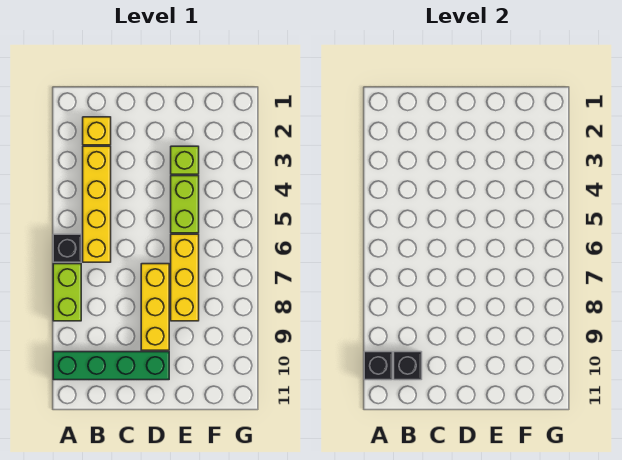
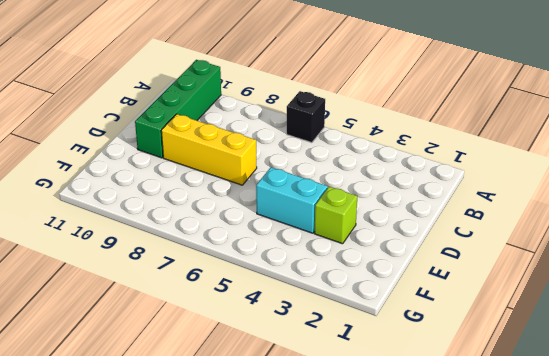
cyan brick E4:E5 level 1 -> lime brick E4:E5 level 1
none -> lime brick A7:A8 level 1
none -> yellow brick B2 level 1

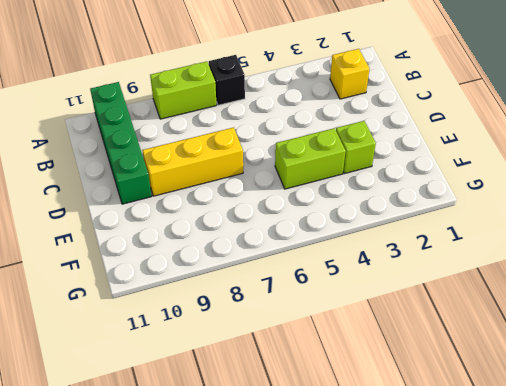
none -> yellow brick B3:B6 level 1
none -> yellow brick E6:E8 level 1

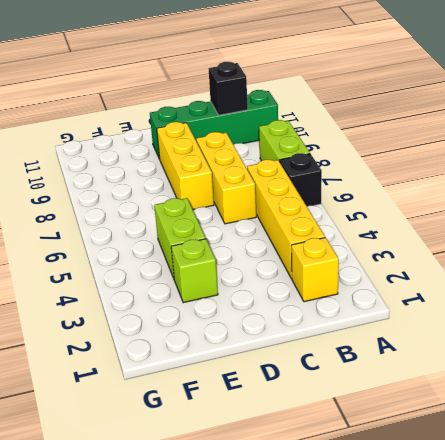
yellow brick C6:C8 level 1 -> yellow brick E6:E8 level 1
none -> black brick A10 level 2

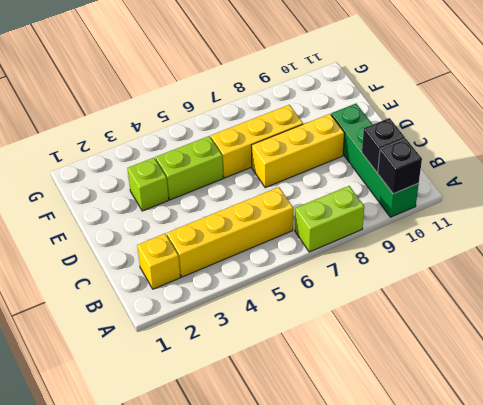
none -> black brick A6 level 1

